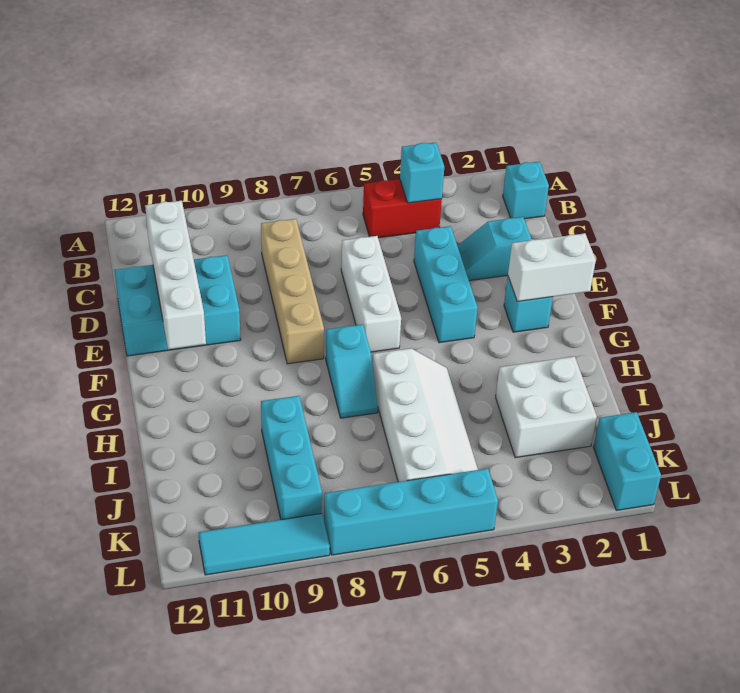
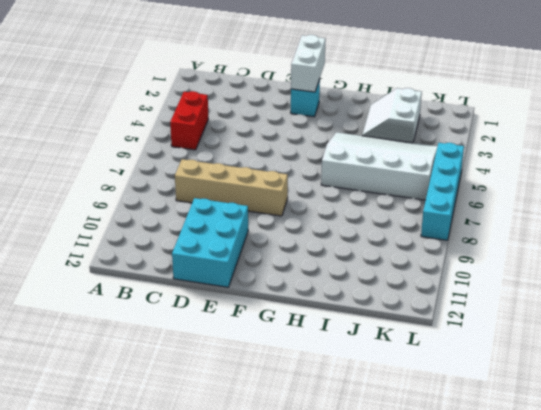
white slope H4:K6 level 1 top 6 -> white slope H5:K6 level 1 top 6
white slope I2:J3 level 1 top J -> white brick I2:J3 level 1
none -> cyan brick B1 level 1
none -> cyan slope D2:D3 level 1 top 2
none -> cyan brick D4:F4 level 1

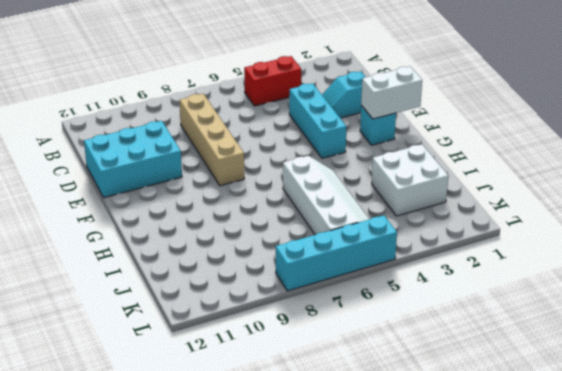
none -> cyan brick B1 level 1
none -> white brick D6:F6 level 1
none -> cyan slope G7:H7 level 1 top G

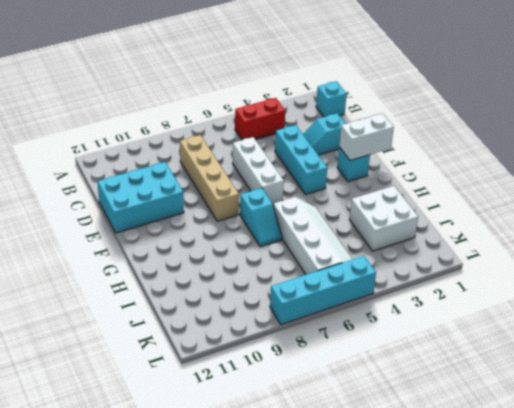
none -> cyan brick I9:K9 level 1
none -> cyan brick K1:L1 level 1
none -> cyan tile L9:L11 level 1

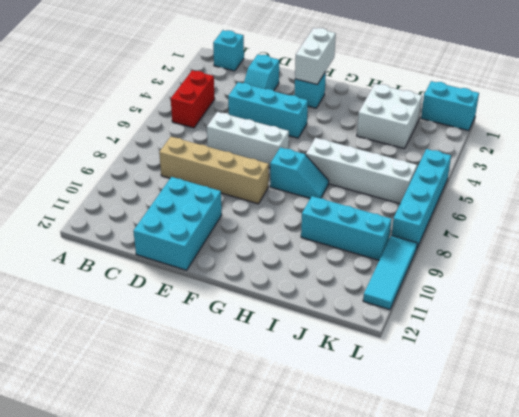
none -> cyan brick B4 level 2
none -> white brick C11:F11 level 2

